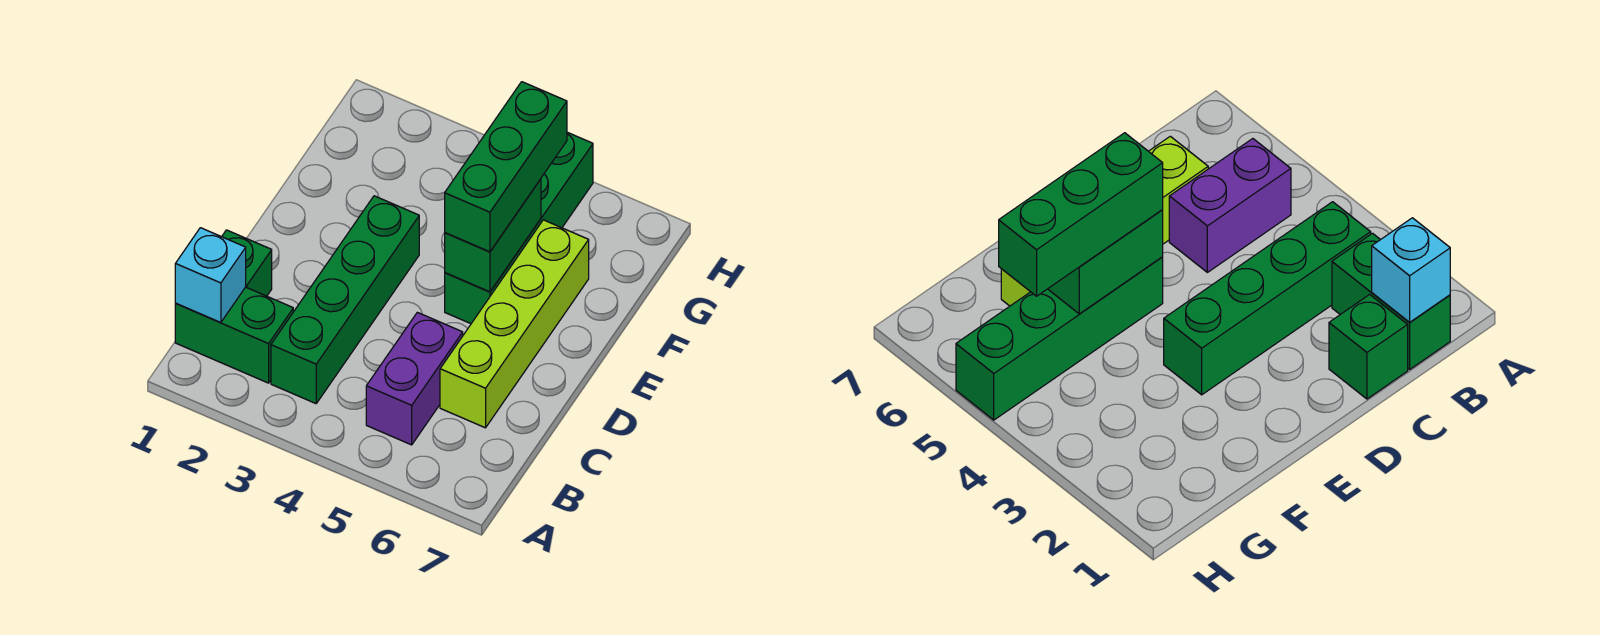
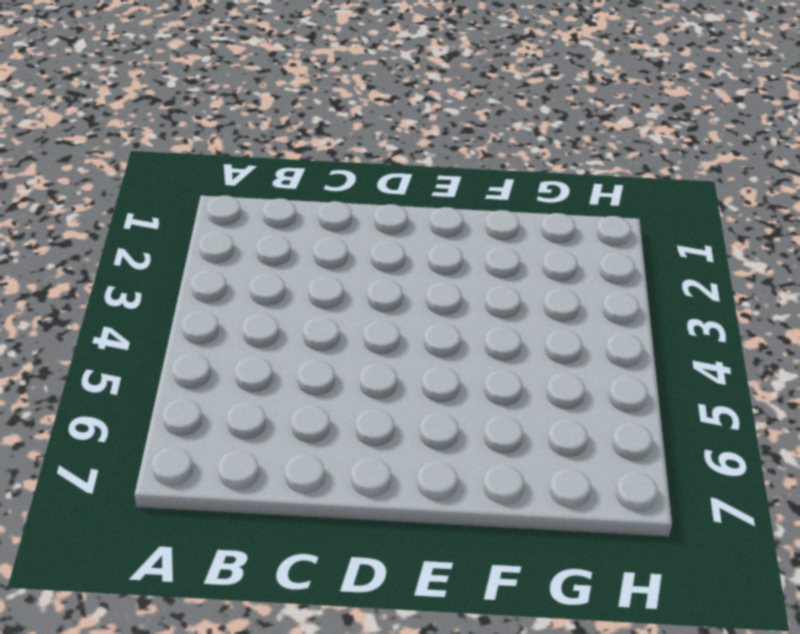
none -> green brick B1:B2 level 1
none -> green brick B3:E3 level 1

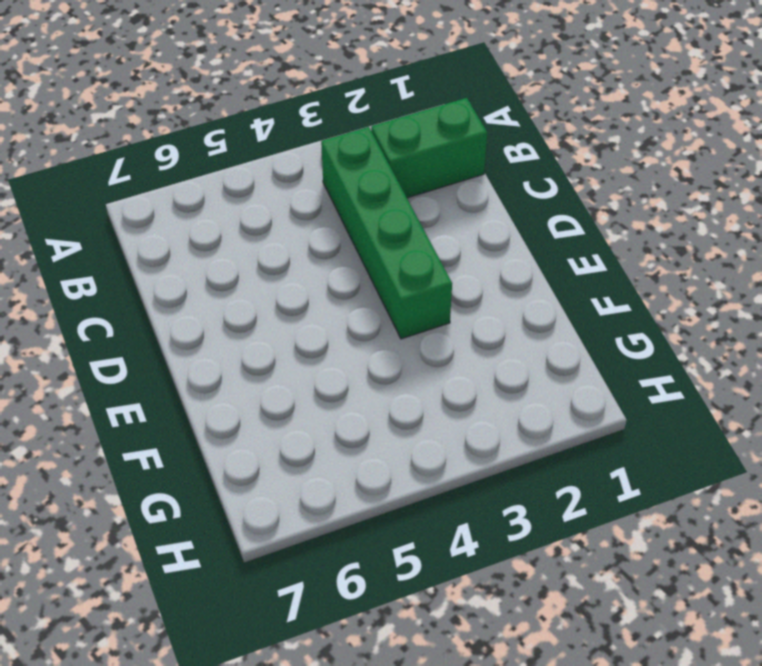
none -> purple brick B5:C5 level 1
none -> green brick C1 level 1

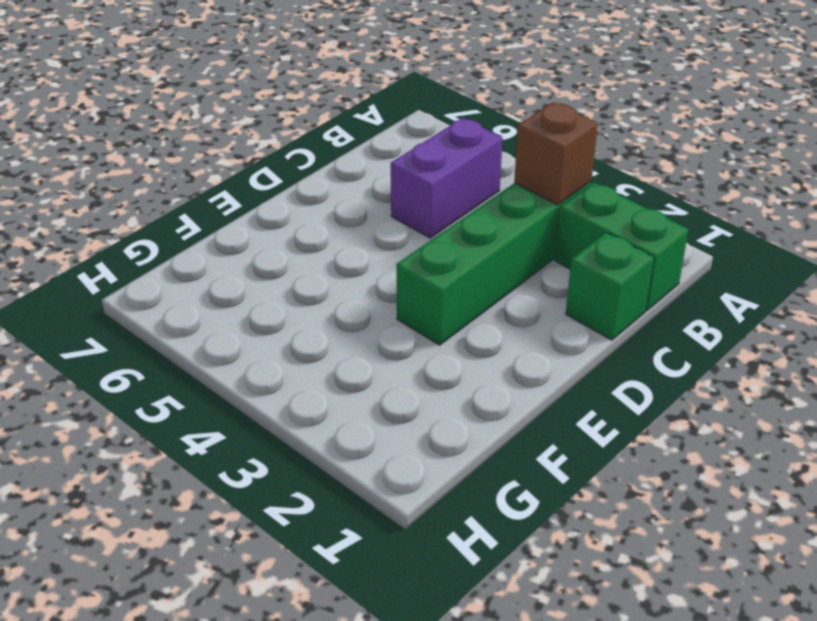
brown brick B3 level 2 -> none
none -> lime brick C6:F6 level 1
none -> green brick E5:H5 level 1

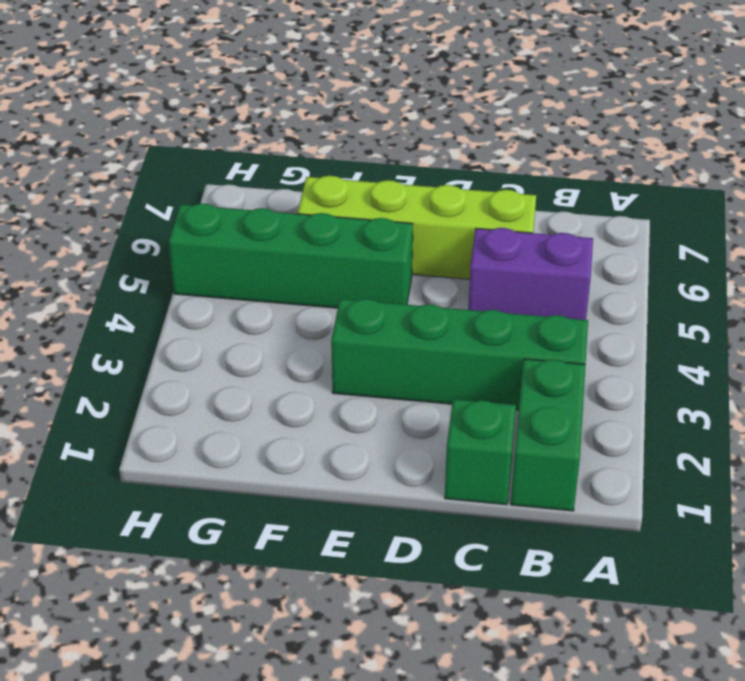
none -> cyan brick B1 level 2
none -> green brick E5:F5 level 2

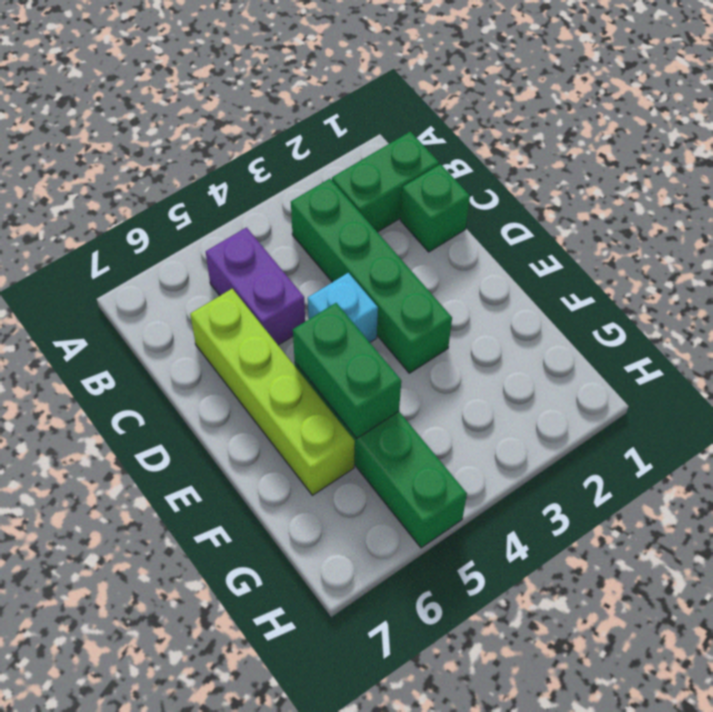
cyan brick D4 level 1 -> cyan brick B1 level 2
none -> green brick E5:G5 level 3

